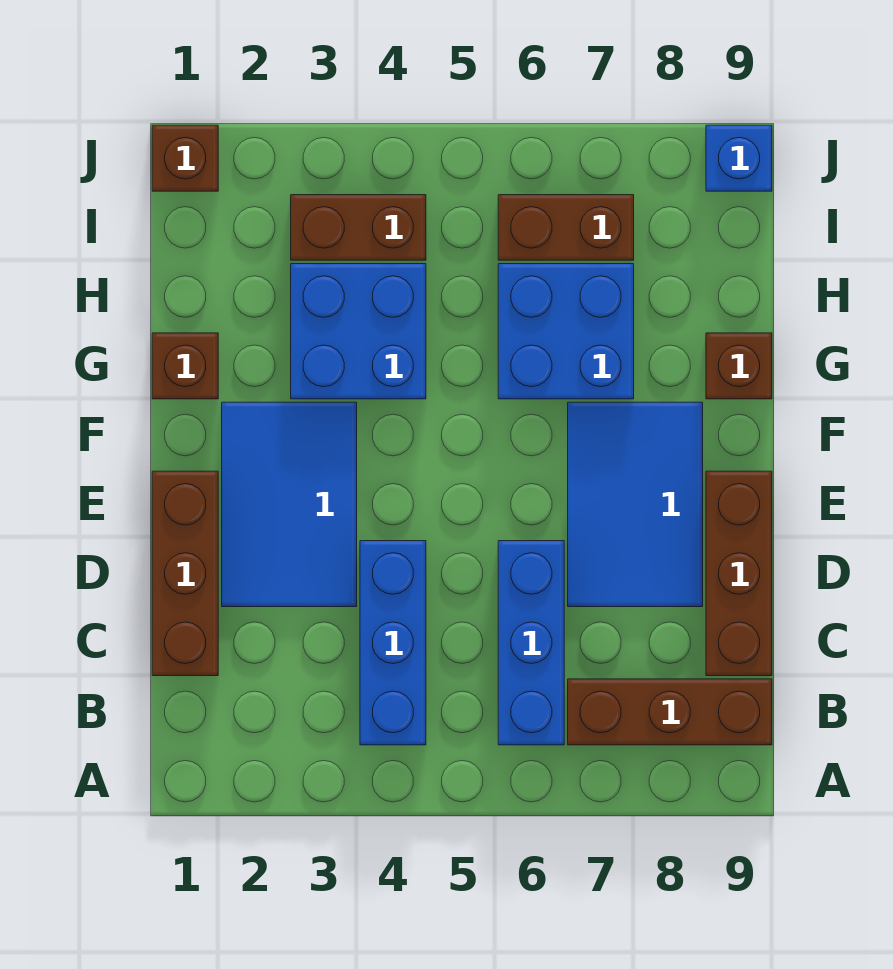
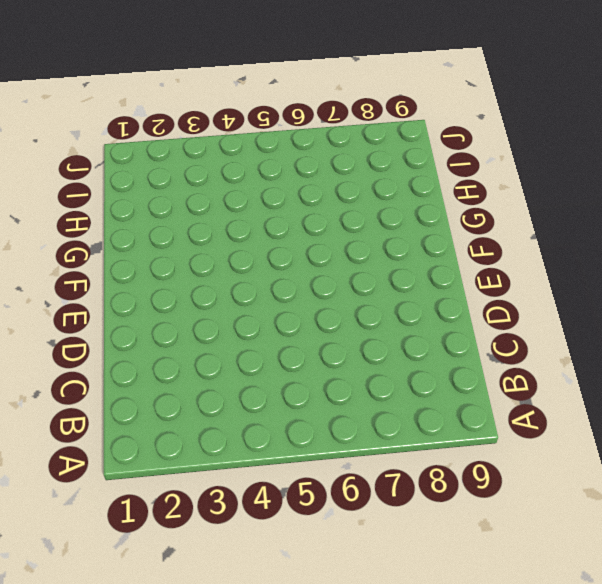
none -> blue brick B4:D4 level 1
none -> blue brick B6:D6 level 1
none -> brown brick B7:B9 level 1

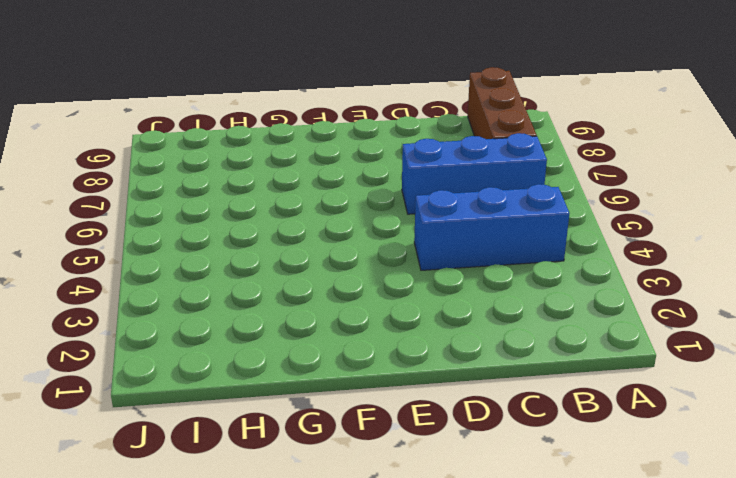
none -> brown brick C1:E1 level 1
none -> brown brick C9:E9 level 1
none -> blue tile D2:F3 level 1

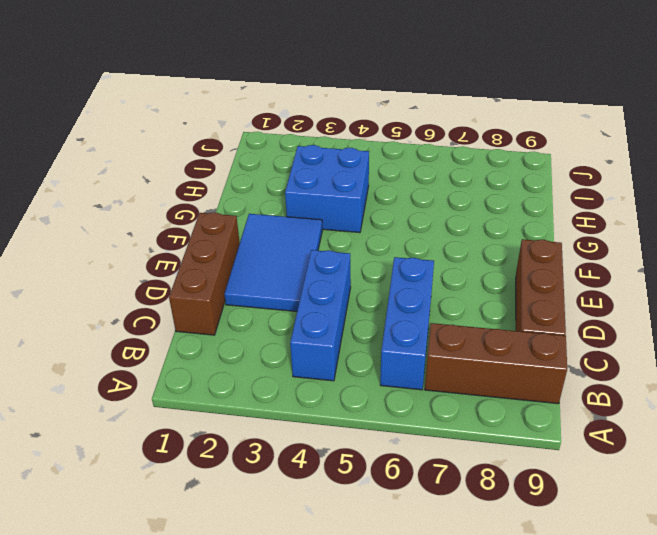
none -> blue tile D7:F8 level 1
none -> brown brick G1 level 1
none -> blue brick G6:H7 level 1

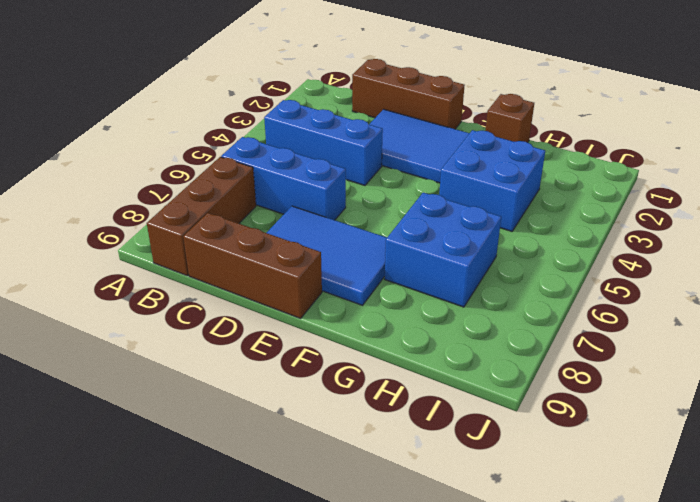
none -> brown brick G9 level 1
none -> brown brick I3:I4 level 1
none -> brown brick I6:I7 level 1

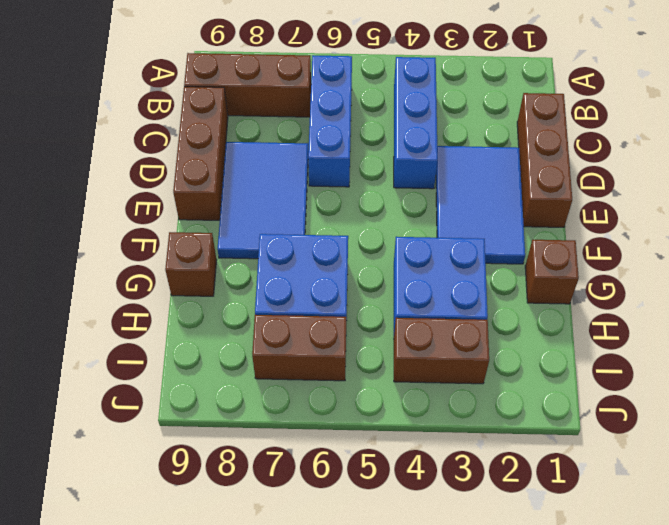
none -> brown brick J1 level 1
none -> blue brick J9 level 1

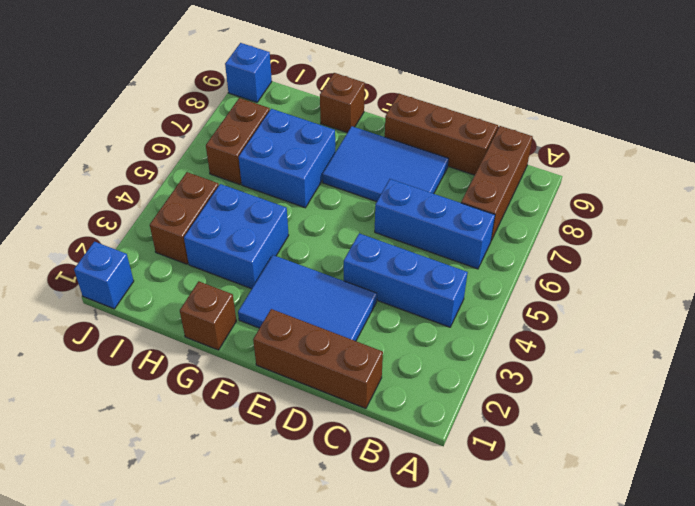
blue brick J1 level 1 -> brown brick J1 level 1

